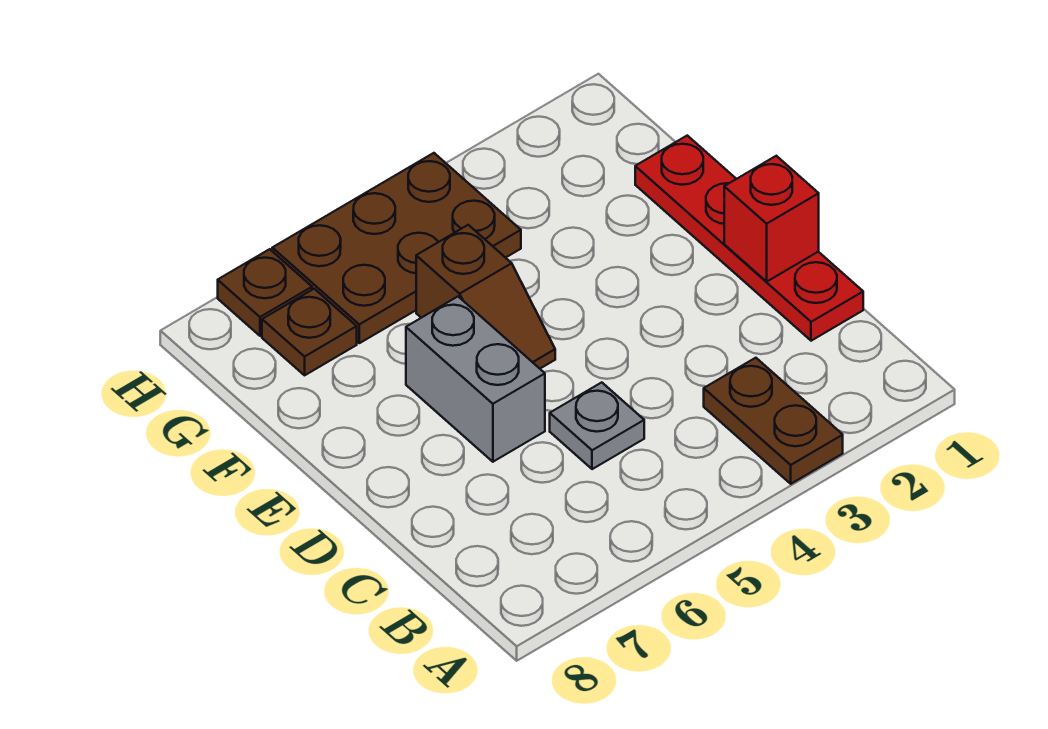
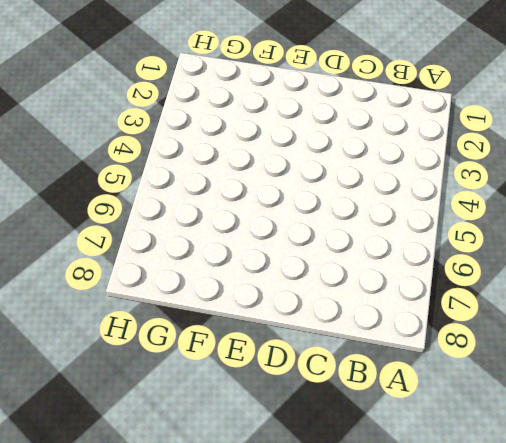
none -> brown plate A3:B3 level 1
none -> red plate C1:F1 level 1

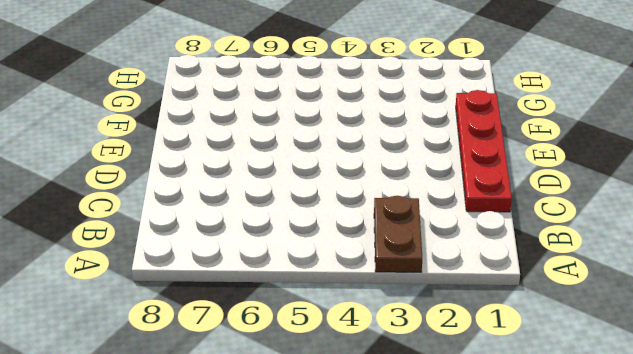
none -> grey plate C5 level 1
none -> grey brick D6:E6 level 1

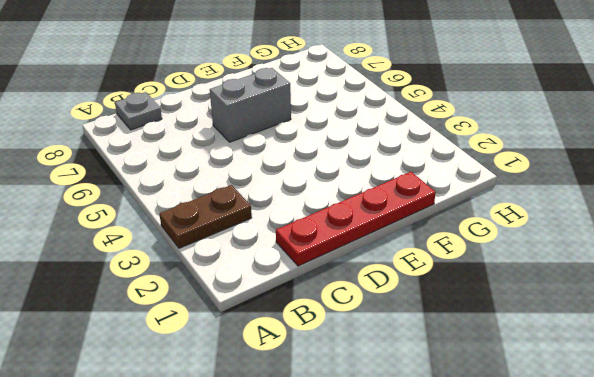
grey plate B8 level 1 -> grey plate C5 level 1
none -> brown slope E5:F5 level 1 top F
none -> brown plate G4:H6 level 1

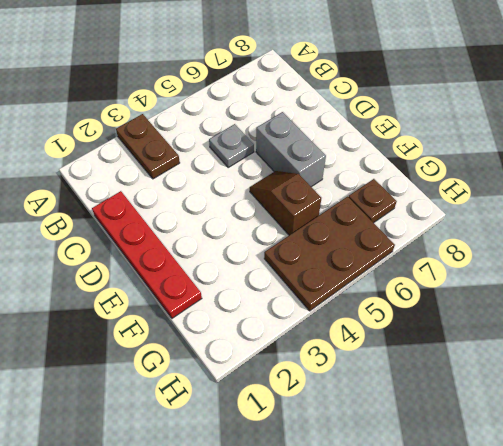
none -> brown plate H7 level 1
none -> red brick D1 level 2

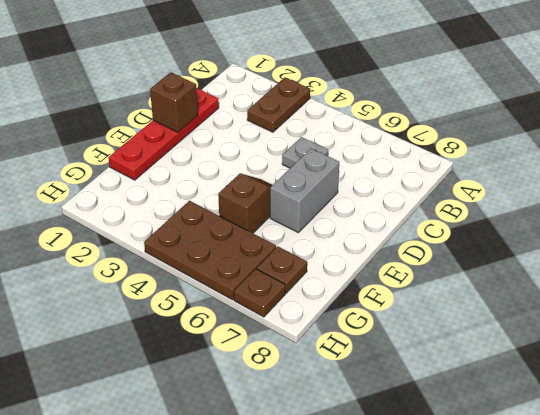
brown brick D1 level 2 -> red brick D1 level 2

